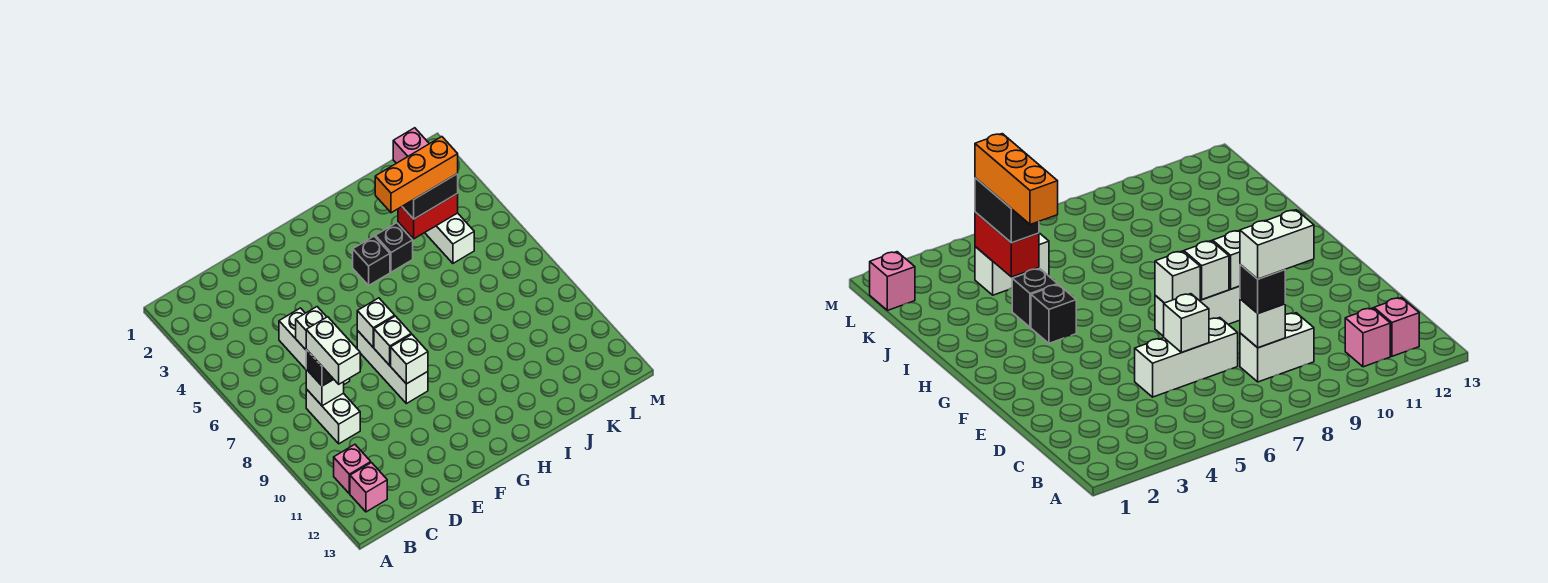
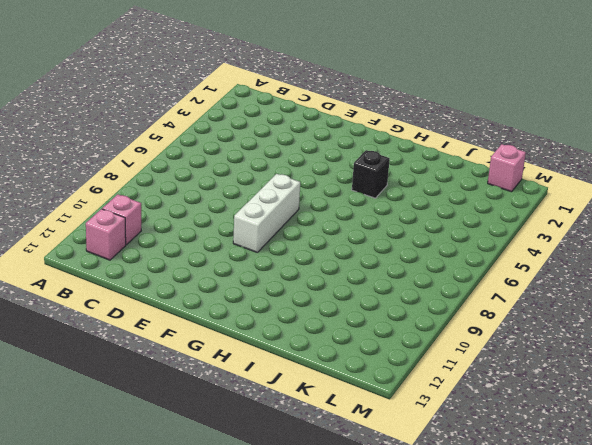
none -> white brick C8:C9 level 1
none -> white brick D5:D7 level 1
none -> black brick I4 level 1

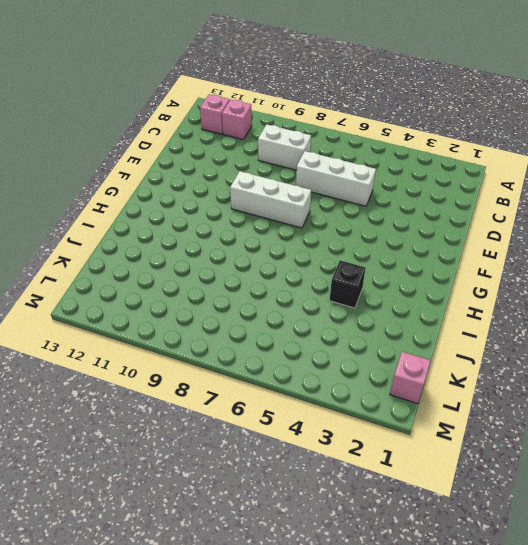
none -> black brick H4 level 1
none -> white brick K4:K5 level 1
none -> white brick C8 level 2

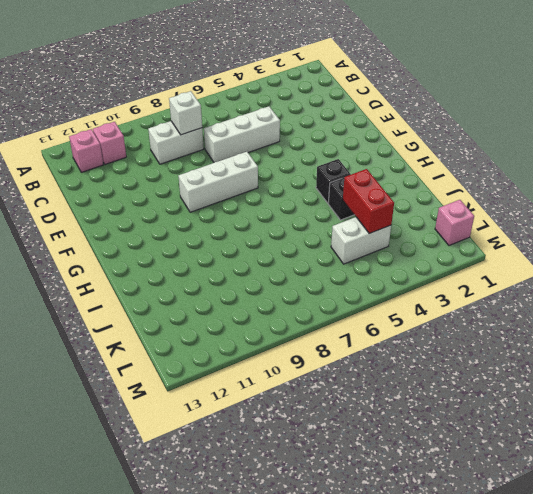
none -> white brick D6 level 2
none -> white brick F7 level 2
none -> white brick F8 level 2

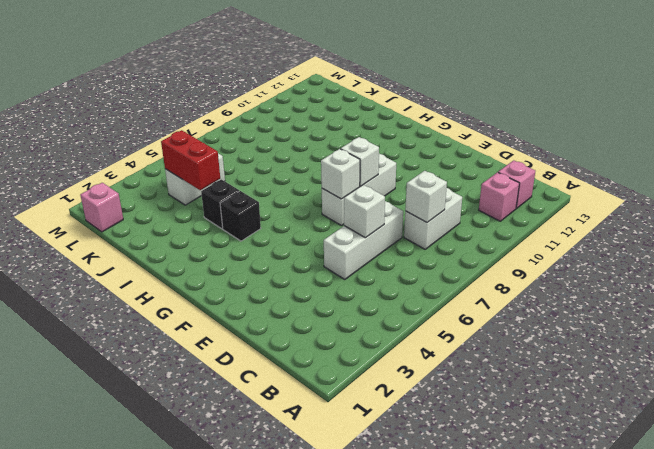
none -> white brick F9 level 2
none -> black brick C8 level 3
none -> black brick J4:K4 level 3

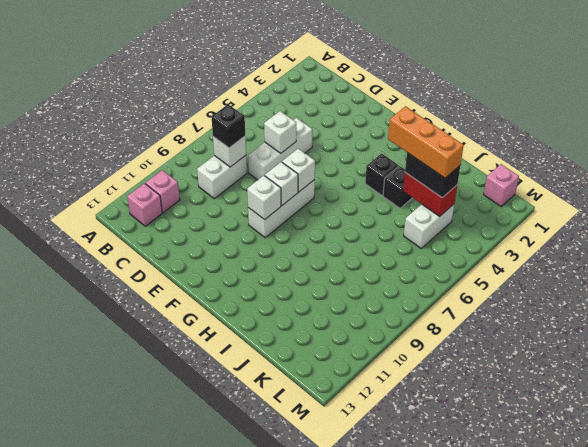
none -> white brick C8:C9 level 4

